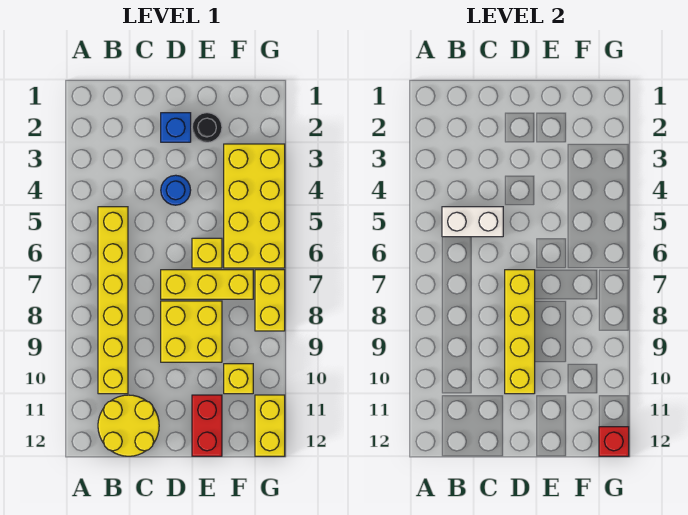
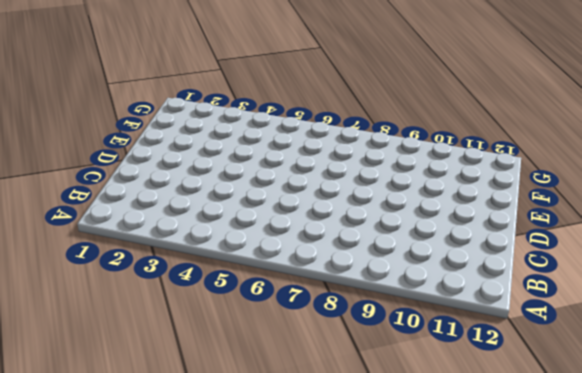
none -> yellow brick B5:B10 level 1
none -> yellow round brick B11:C12 level 1
none -> blue brick D2 level 1

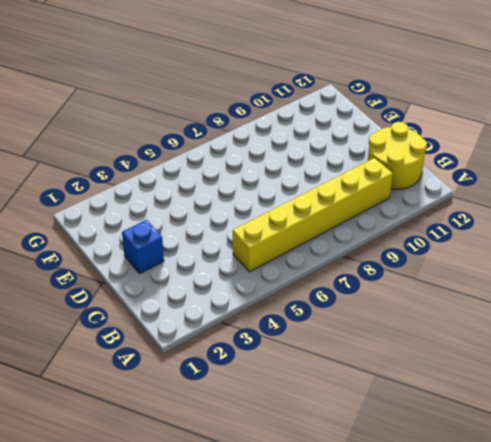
none -> blue round brick D4 level 1
none -> yellow brick D7:F7 level 1
none -> yellow brick D8:E9 level 1

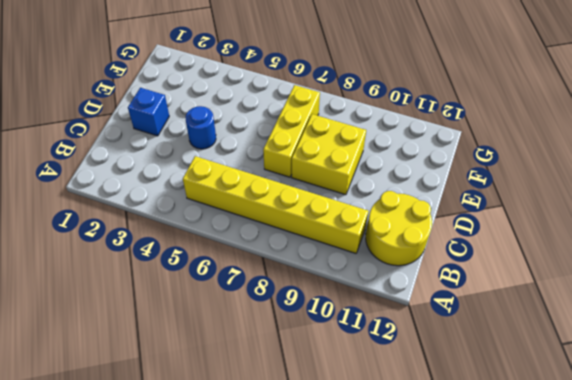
none -> black round brick E2 level 1
none -> yellow brick E6 level 1
none -> red brick E11:E12 level 1

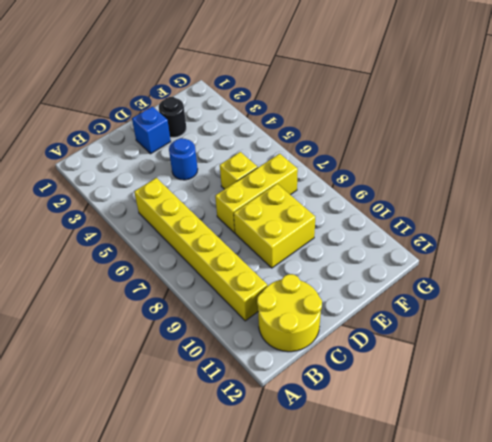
none -> red brick E11:E12 level 1
none -> yellow brick F3:G6 level 1
none -> yellow brick F10 level 1

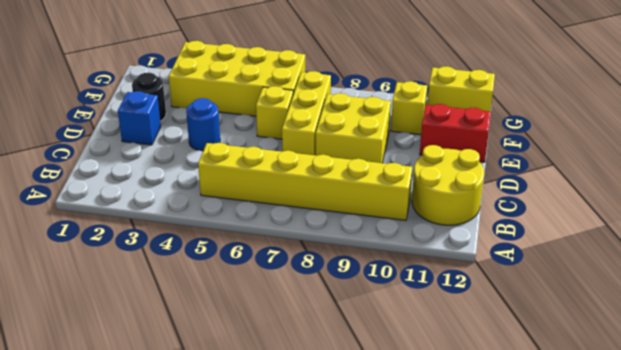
none -> yellow brick G7:G8 level 1
none -> white brick B5:C5 level 2
none -> yellow brick D7:D10 level 2

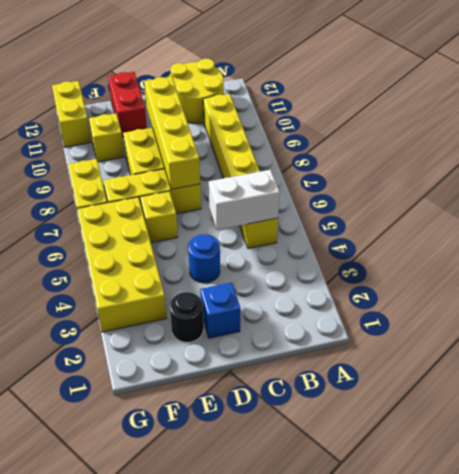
none -> red brick G12 level 2

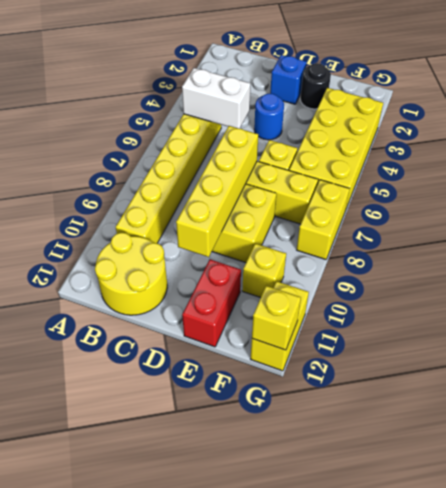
yellow brick G12 level 2 -> red brick G12 level 2

